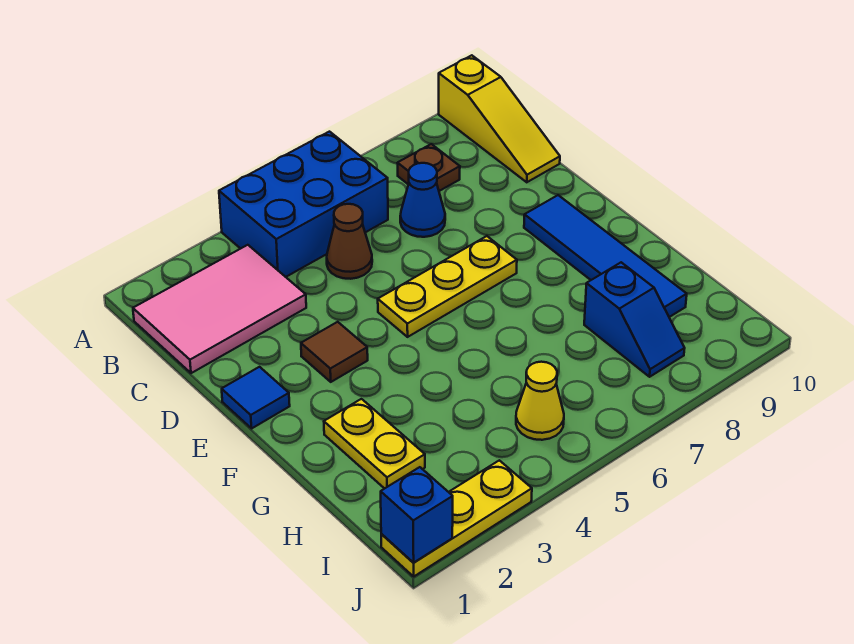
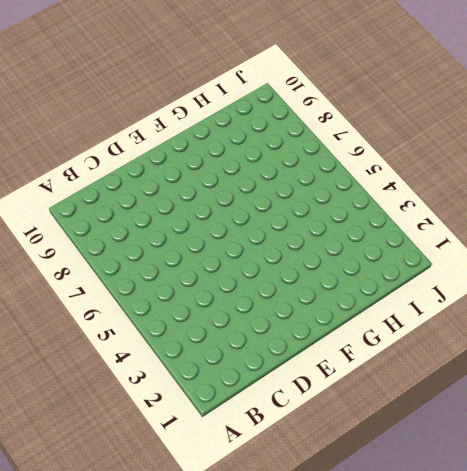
none -> blue brick A4:B6 level 1
none -> yellow slope A10:C10 level 1 top A
none -> pink tile B1:C3 level 1

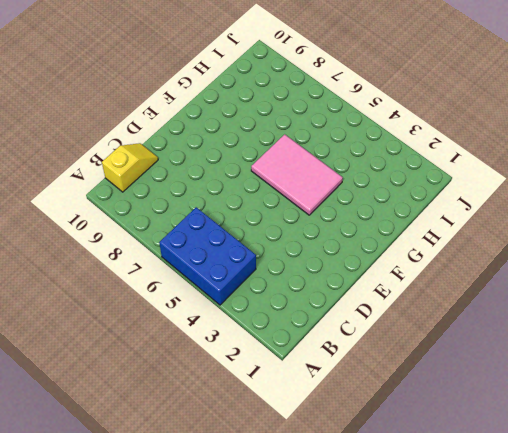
yellow slope B10:C10 level 1 top B -> yellow slope A10:C10 level 1 top A
pink tile F4:G6 level 1 -> pink tile B1:C3 level 1
none -> brown plate B8 level 1
none -> brown cone C5 level 1
none -> blue cone C7 level 1

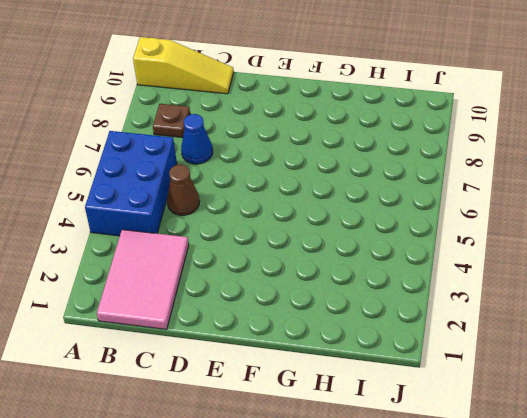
none -> blue tile E1 level 1
none -> brown tile E3 level 1
none -> yellow plate E5:E7 level 1

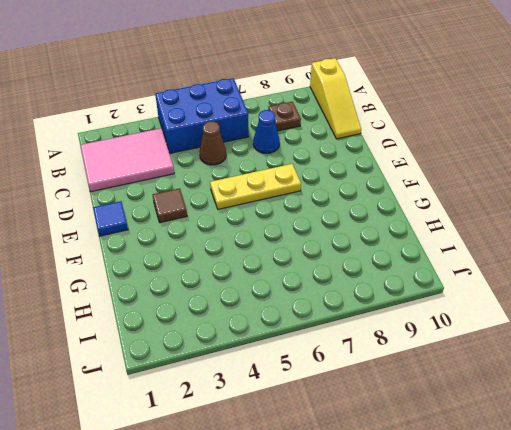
none -> blue tile E9:H9 level 1
none -> yellow plate G2:H2 level 1
none -> blue slope H8:I8 level 1 top H

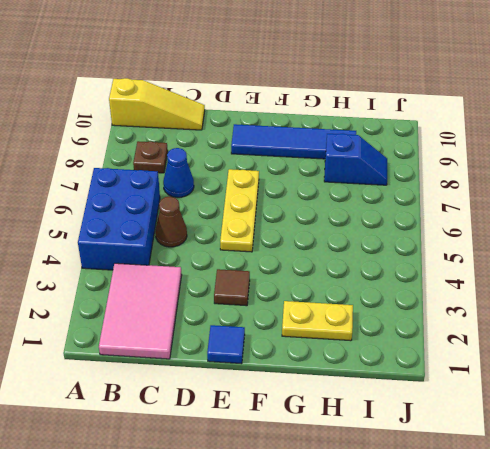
none -> yellow cone I5 level 1
none -> yellow plate J1:J3 level 1
none -> blue brick J1 level 2

